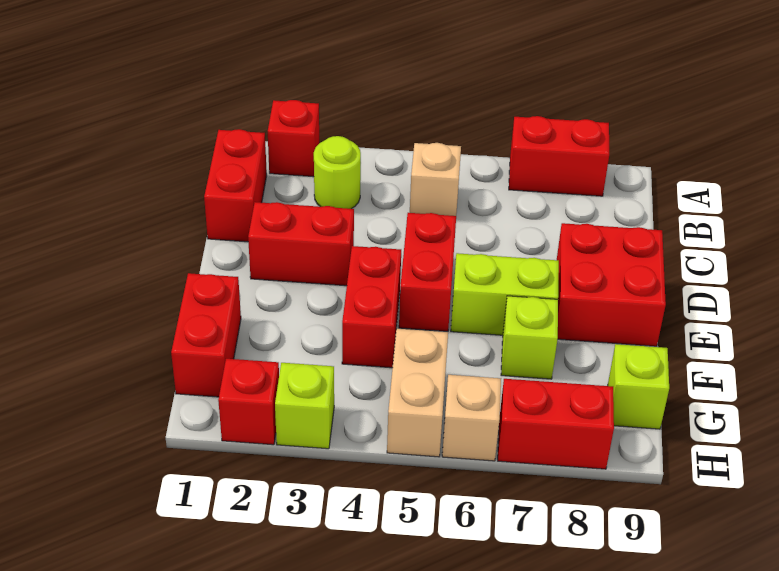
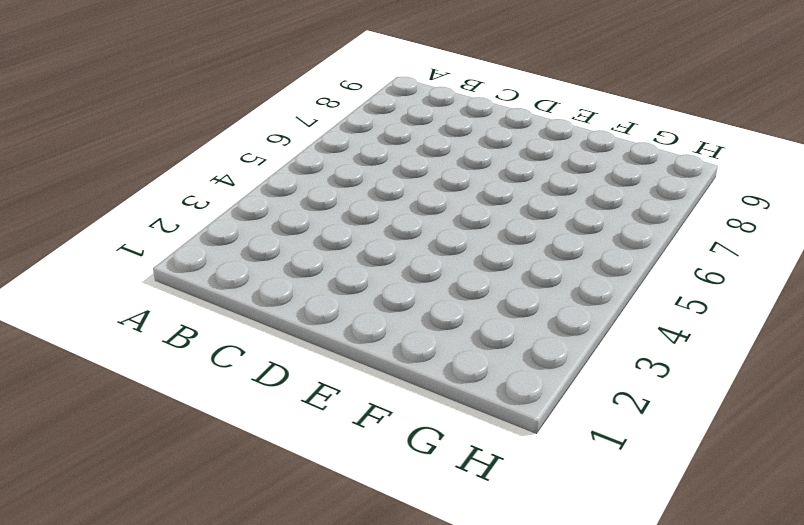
none -> red brick A2 level 1
none -> red brick A7:A8 level 1
none -> red brick B1:C1 level 1

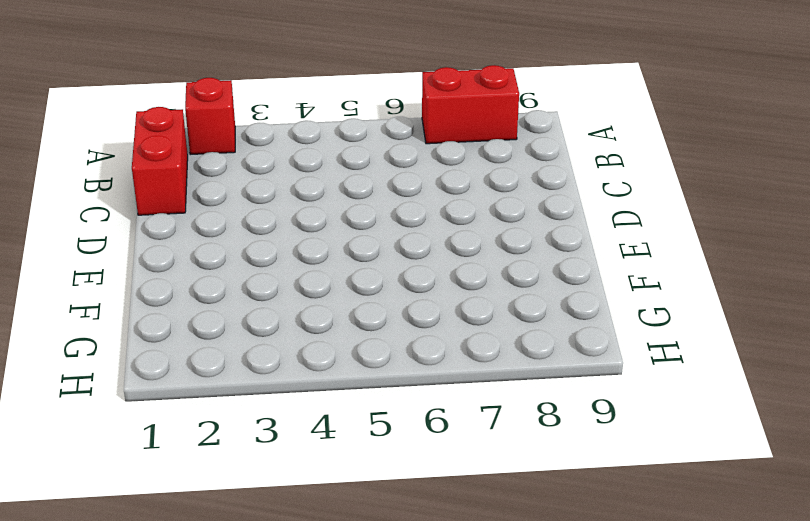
none -> lime round brick B3 level 1
none -> tan brick B5 level 1
none -> red brick D2:D3 level 1

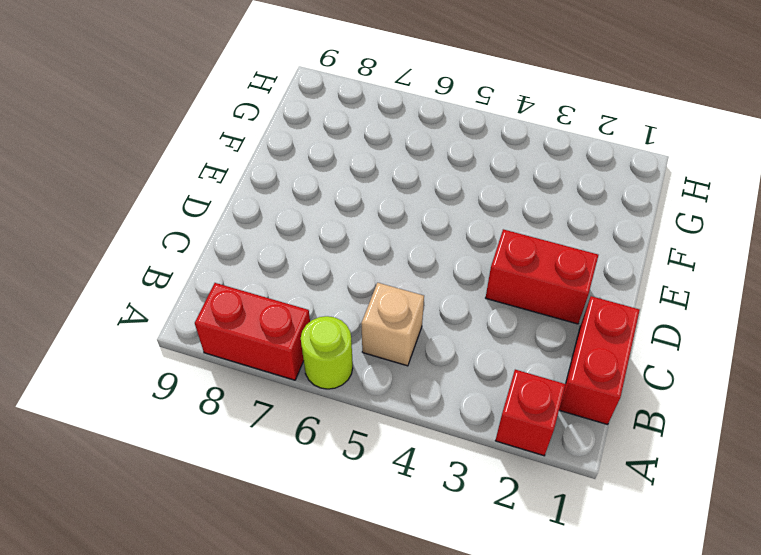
lime round brick A6 level 1 -> lime round brick B3 level 1
none -> red brick D5:E5 level 1
none -> red brick D8:E9 level 1
none -> red brick E4:F4 level 1

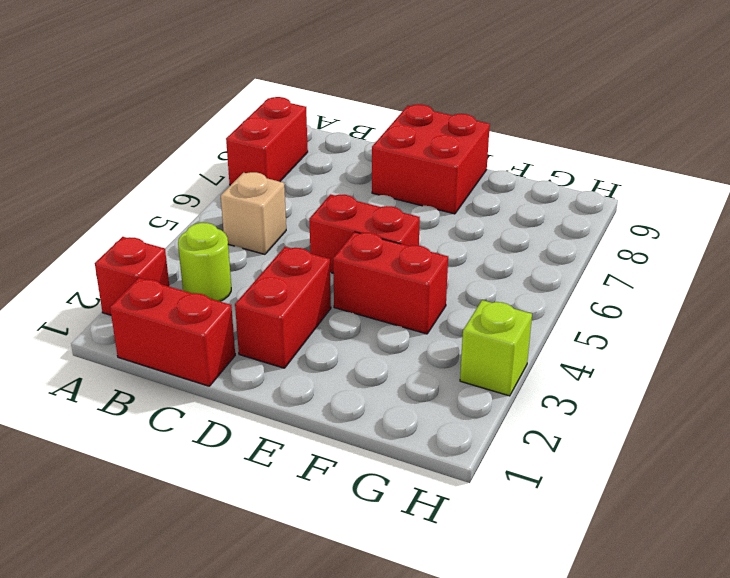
none -> lime brick E6:E7 level 1
none -> red brick F1:G1 level 1
none -> lime brick F7 level 1

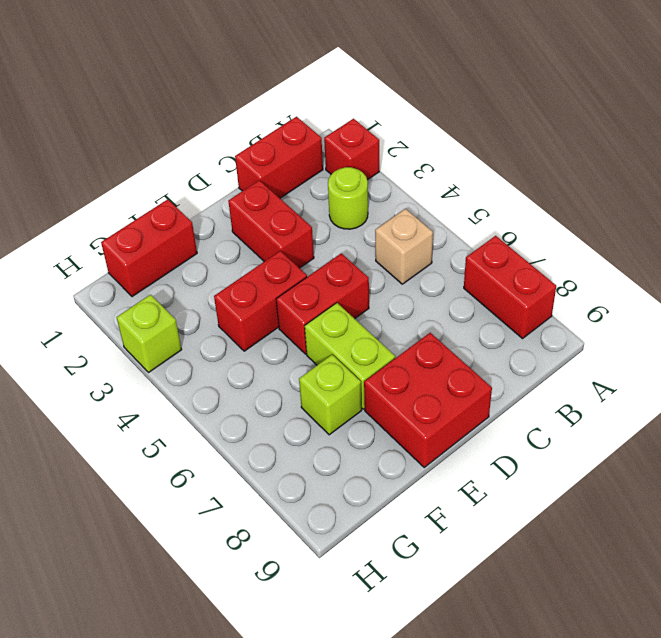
none -> tan brick G5:H5 level 1
none -> lime brick G9 level 1
none -> red brick H2 level 1

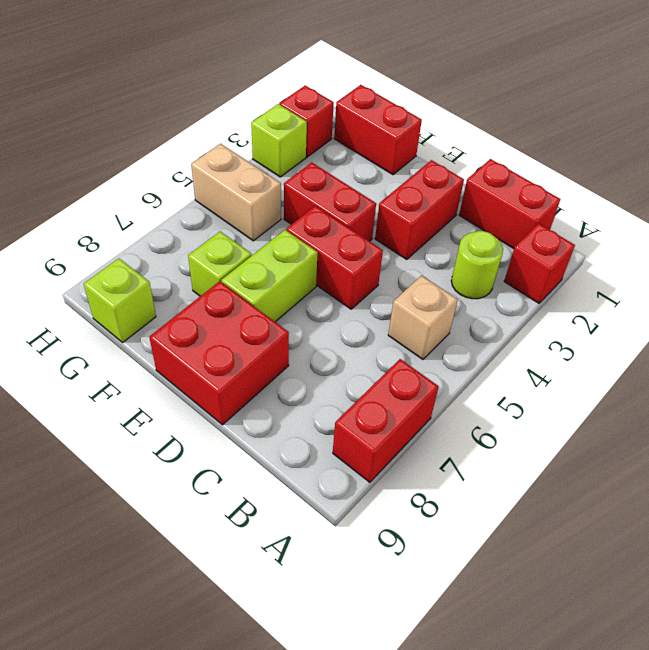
none -> tan brick H6 level 1
none -> red brick H7:H8 level 1

